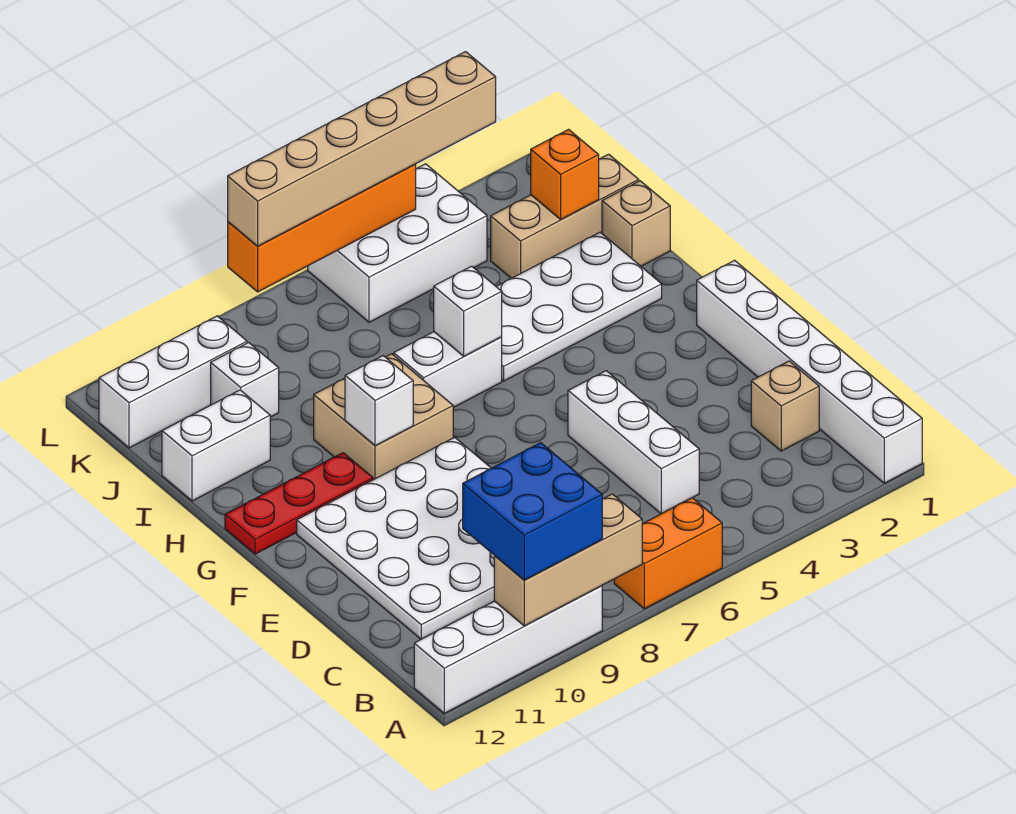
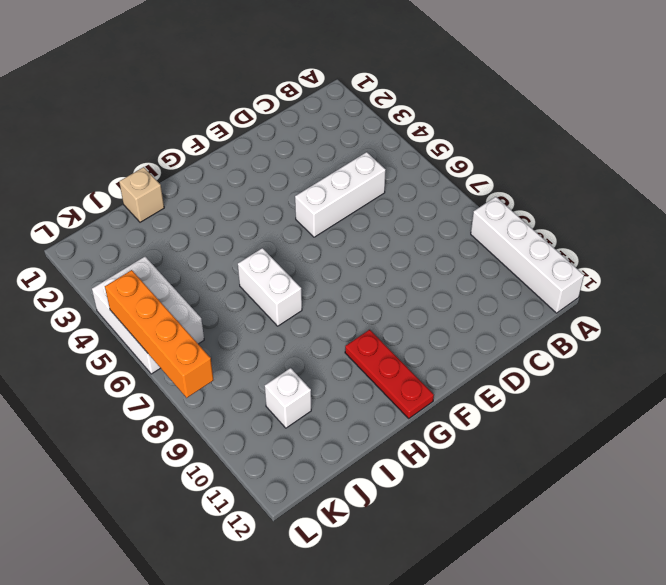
none -> white brick A1:F1 level 1
none -> orange brick A6:A7 level 1
none -> tan brick C2 level 1

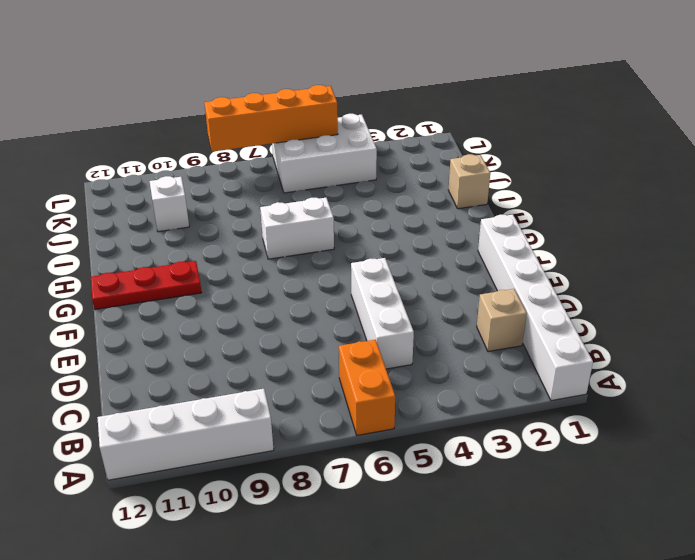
orange brick A6:B6 level 1 -> orange brick A6:A7 level 1
none -> white plate C8:F11 level 1
none -> tan brick G8:H9 level 1
none -> white plate H2:I5 level 1

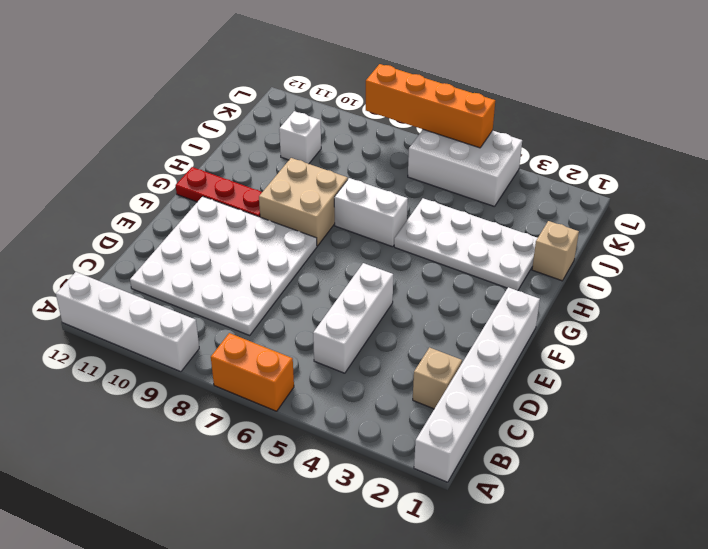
none -> white brick I11:I12 level 1
none -> tan brick J1:J3 level 1
none -> white brick K10:K12 level 1

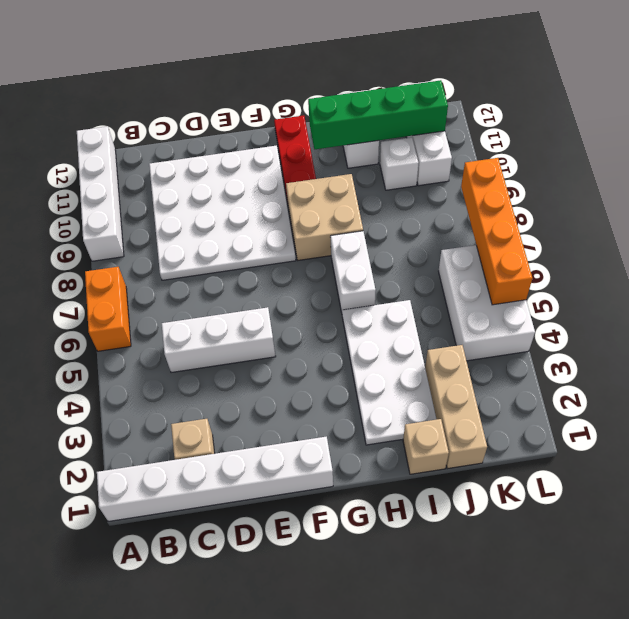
green brick H11:K11 level 2 -> none
none -> tan brick A8:A10 level 2
none -> white brick G9 level 2
none -> white brick H6 level 2

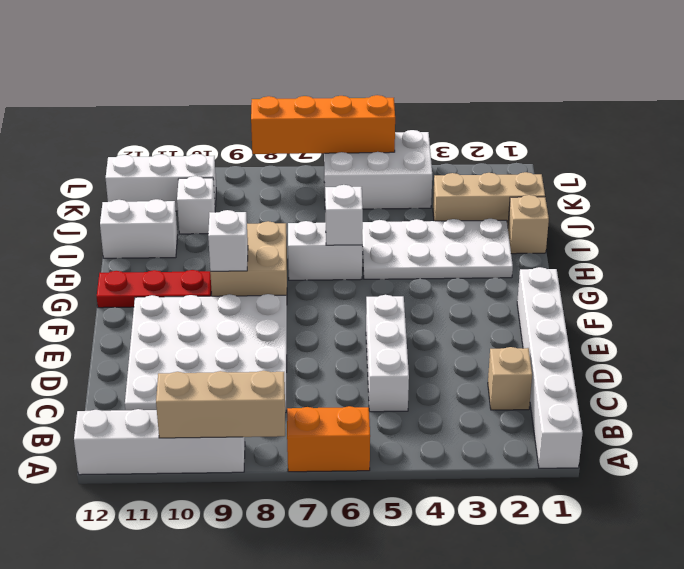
none -> orange brick J2 level 2
none -> blue brick A9:B10 level 3
none -> tan brick L3:L8 level 3

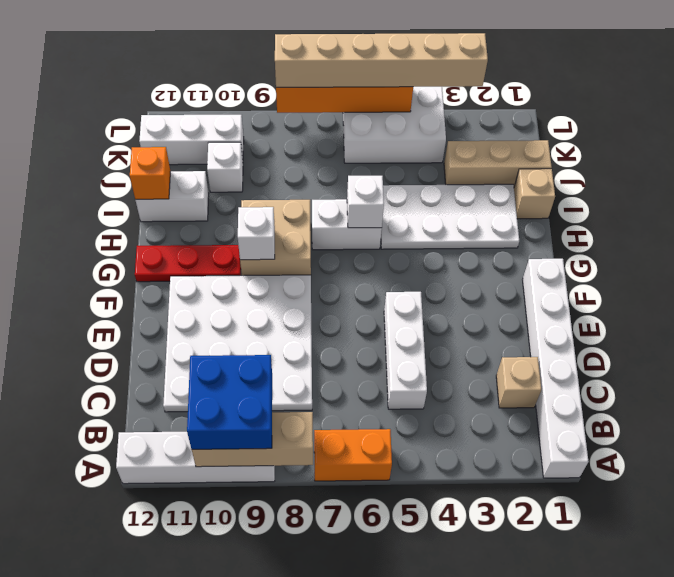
orange brick I12 level 2 -> orange brick J2 level 2

